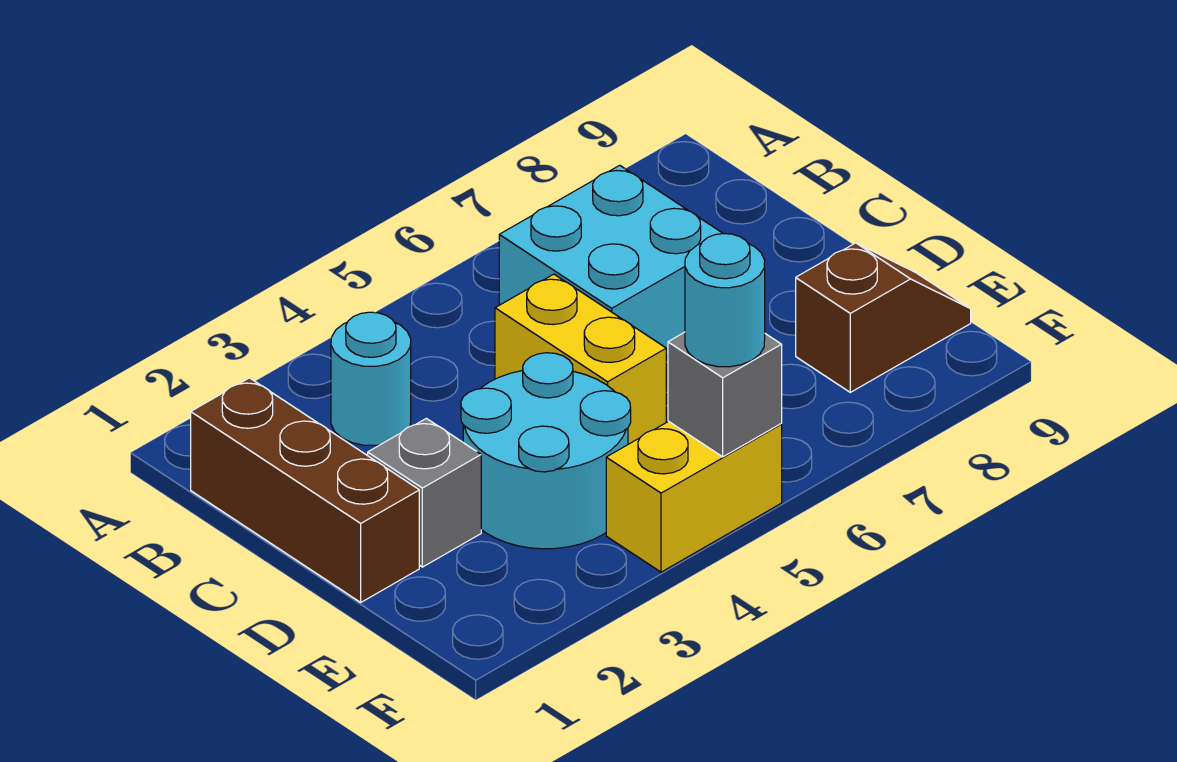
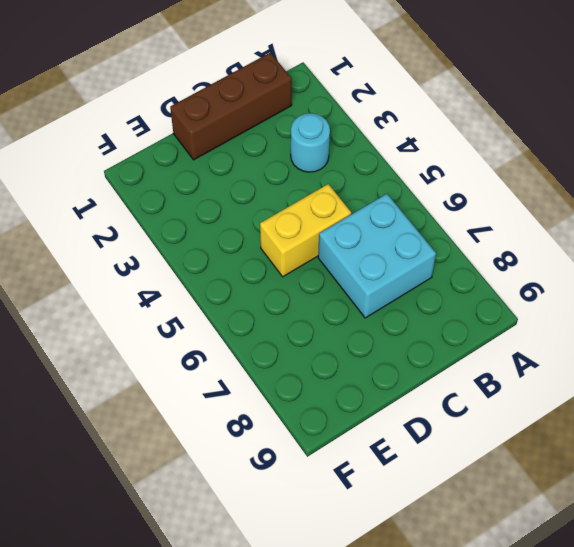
none -> grey brick D2 level 1
none -> cyan round brick D3:E4 level 1

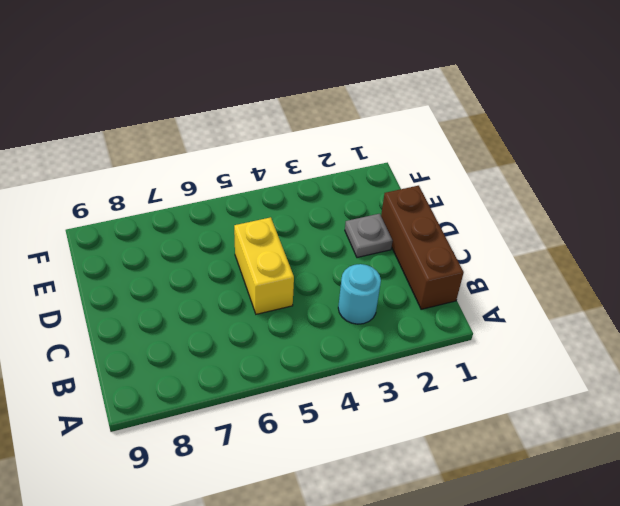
grey plate D2 level 1 -> grey brick D2 level 1
none -> cyan brick B6:C7 level 1
none -> cyan round brick D3:E4 level 1

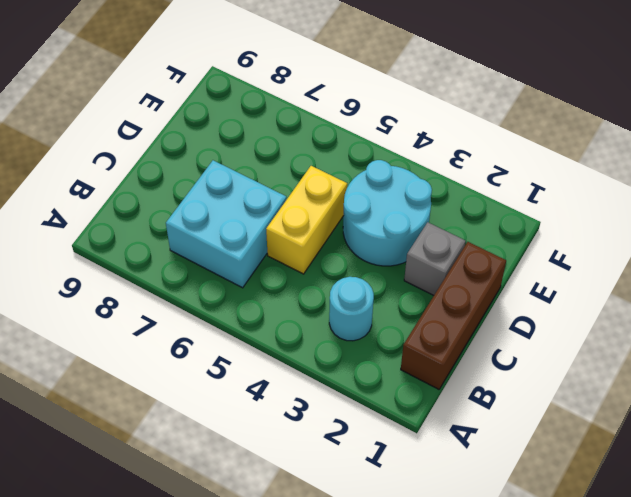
none -> brown slope E8:E9 level 1 top 8
none -> yellow brick F4:F5 level 1

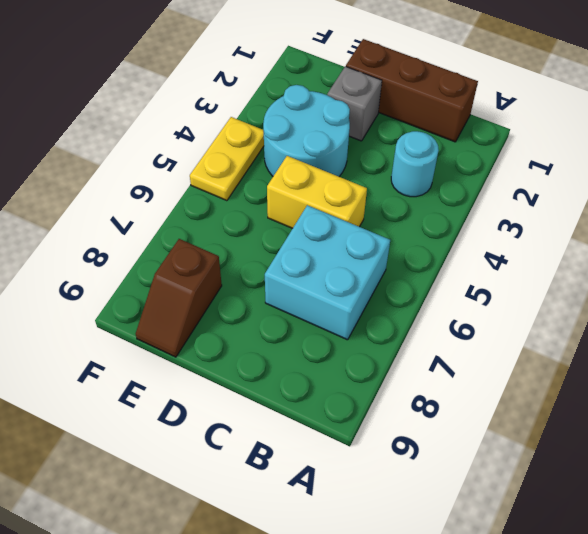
yellow plate F4:F5 level 1 -> yellow brick F4:F5 level 1
none -> grey brick F5 level 2
none -> cyan round brick F5 level 3

